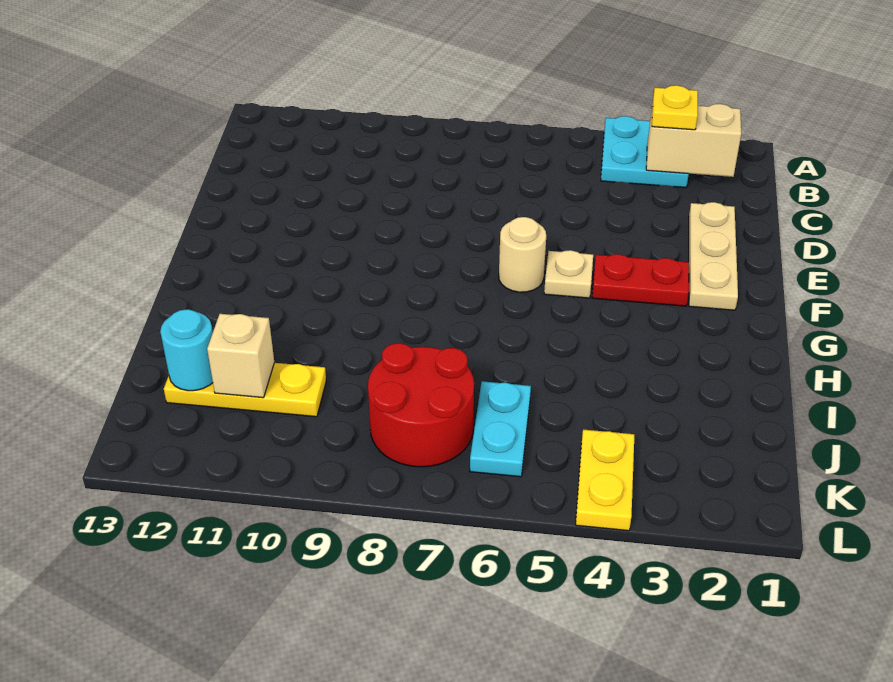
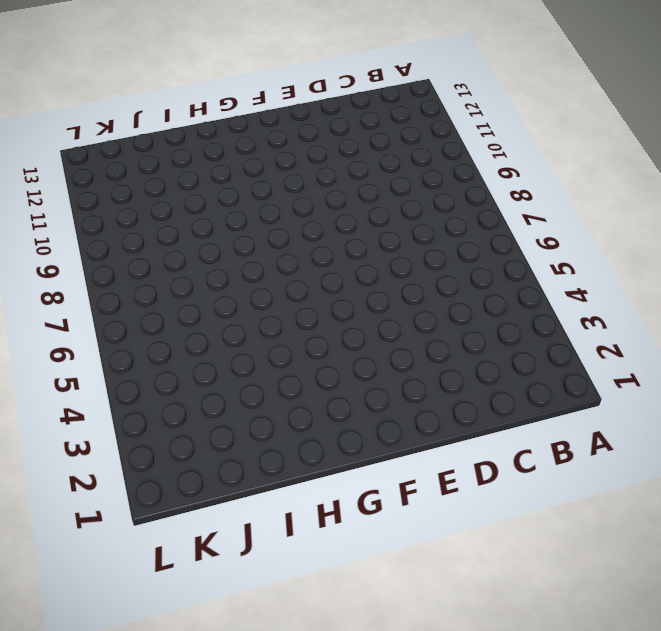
none -> cyan plate A3:B4 level 1
none -> tan plate D2:F2 level 1
none -> red plate F3:F4 level 1

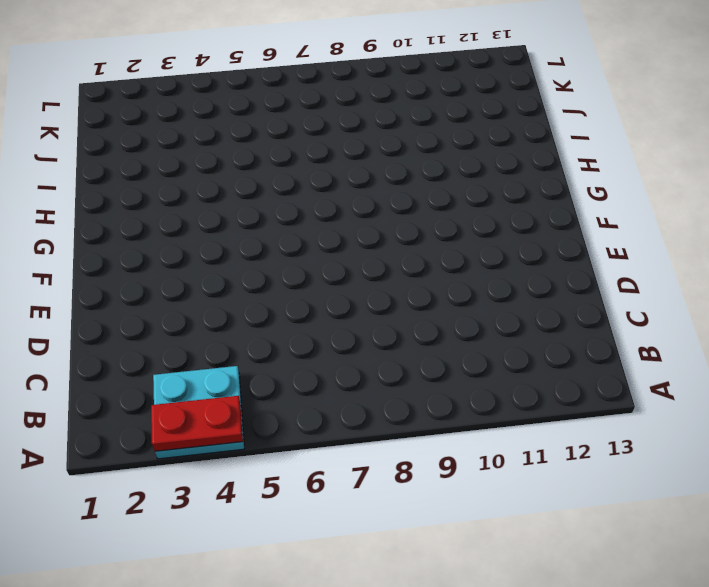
red plate A3:A4 level 2 -> red plate F3:F4 level 1
none -> tan plate D2:F2 level 1
none -> tan plate F5 level 1
none -> tan round brick F6 level 1

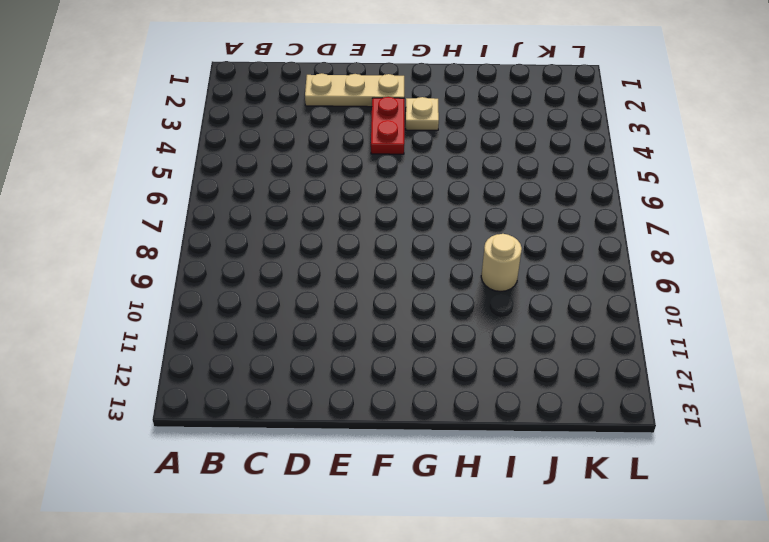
tan plate G3 level 1 -> tan plate F5 level 1
tan round brick I9 level 1 -> tan round brick F6 level 1
none -> cyan plate A3:B4 level 1
none -> cyan plate J6:K6 level 1
none -> red round brick J7:K8 level 1

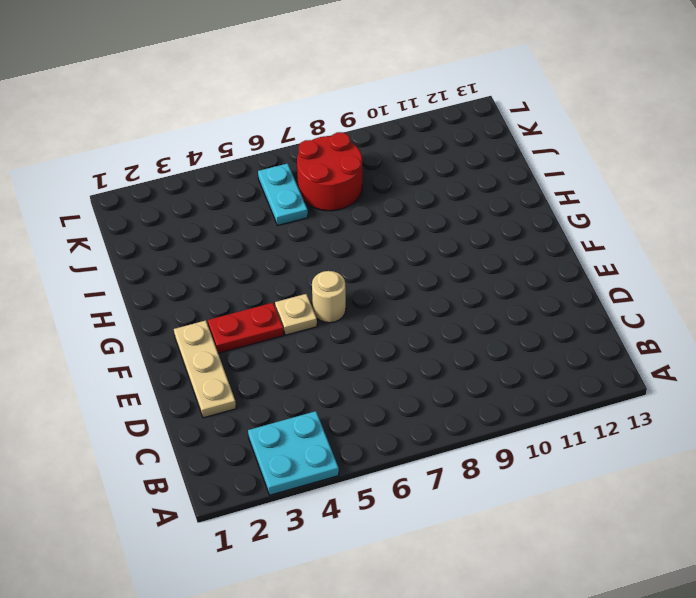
none -> yellow plate J10:J12 level 1
none -> yellow plate K4:L4 level 1
none -> tan brick B2:B3 level 2

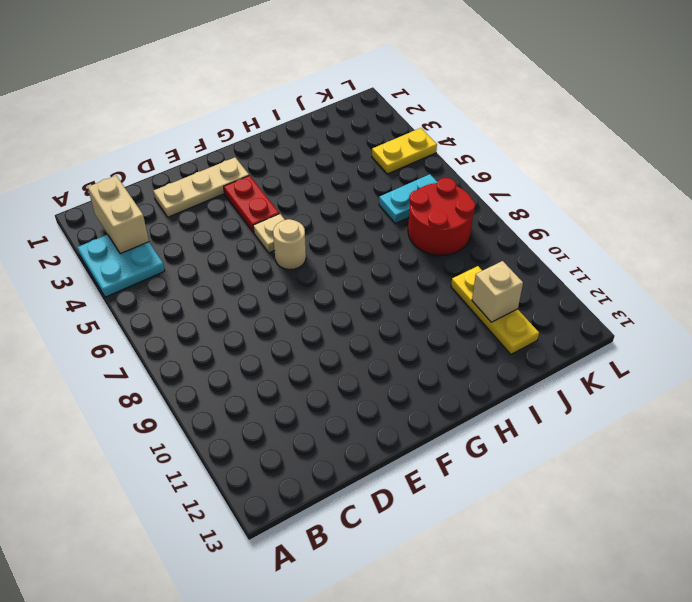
none -> cyan round brick J12 level 2
none -> yellow plate B3 level 3

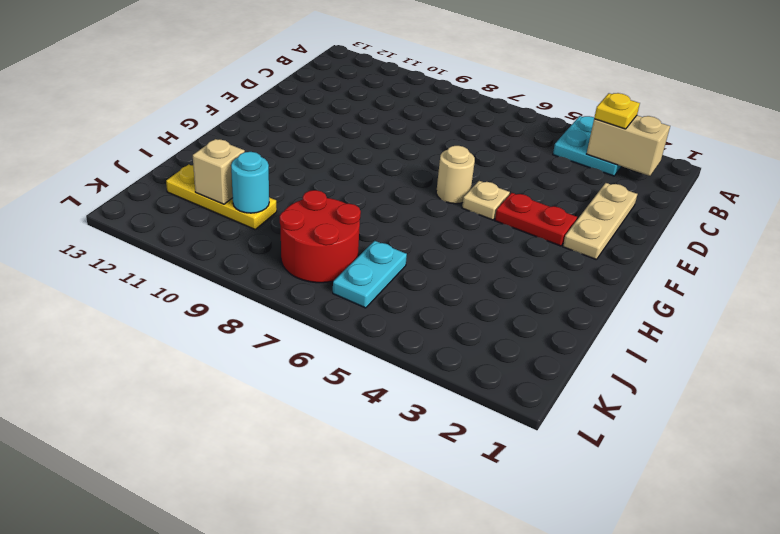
cyan round brick J10 level 2 -> cyan round brick J12 level 2
none -> yellow plate K4:L4 level 1

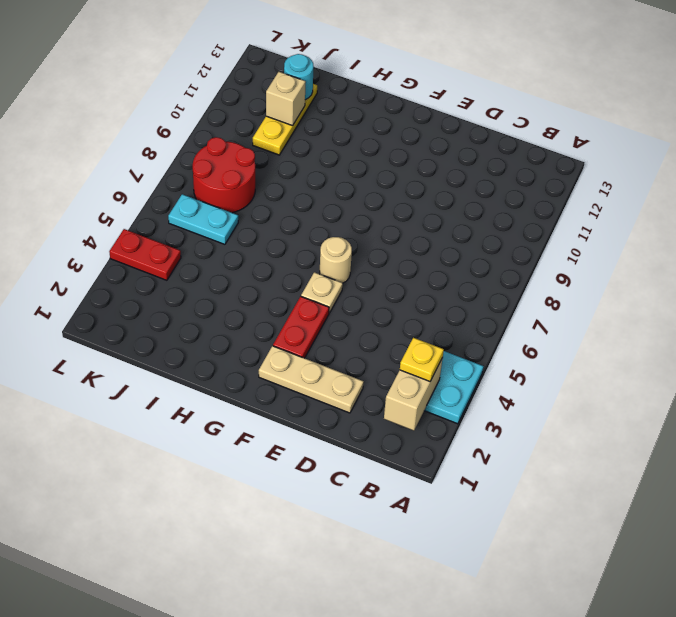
red plate K4:L4 level 1 -> yellow plate K4:L4 level 1

